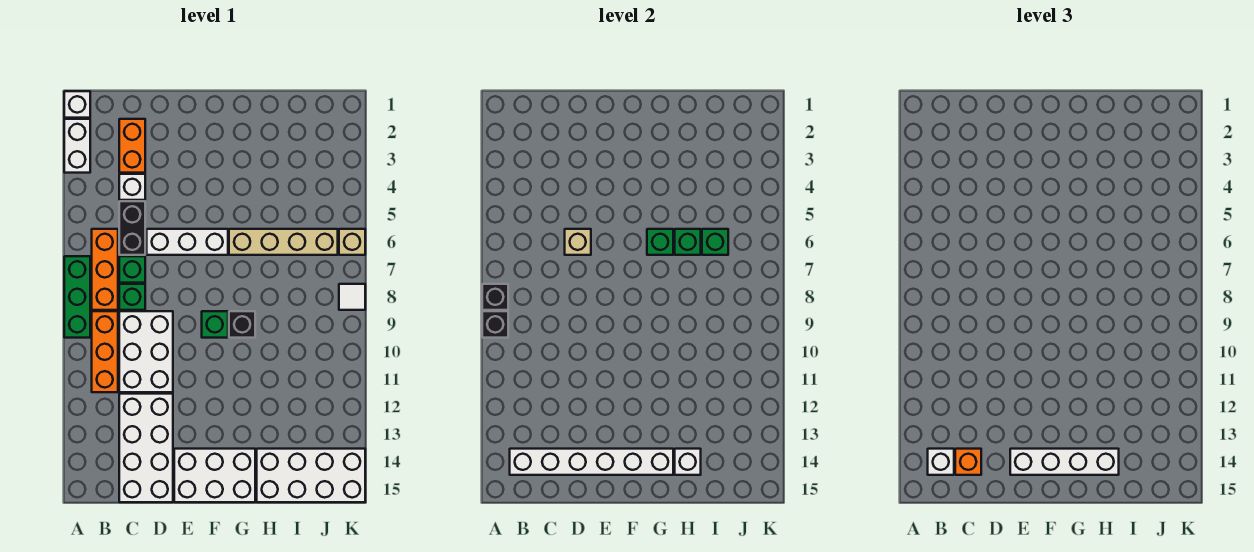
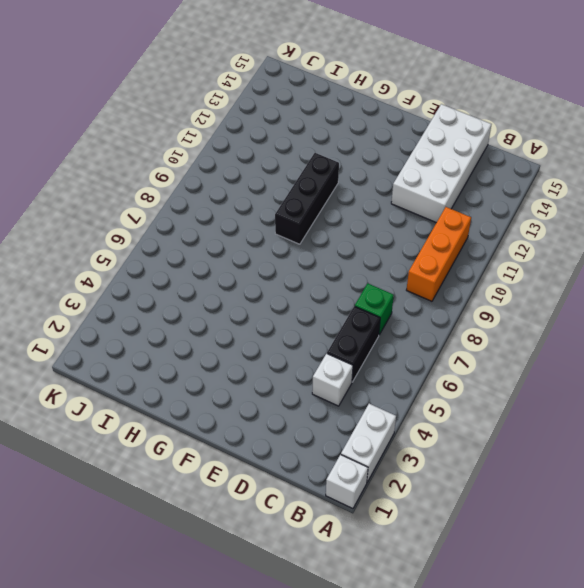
black brick G9:G11 level 1 -> black brick G9 level 1
none -> green brick A7:A9 level 1
none -> orange brick B6:B8 level 1
none -> orange brick C2:C3 level 1
none -> green brick C8 level 1

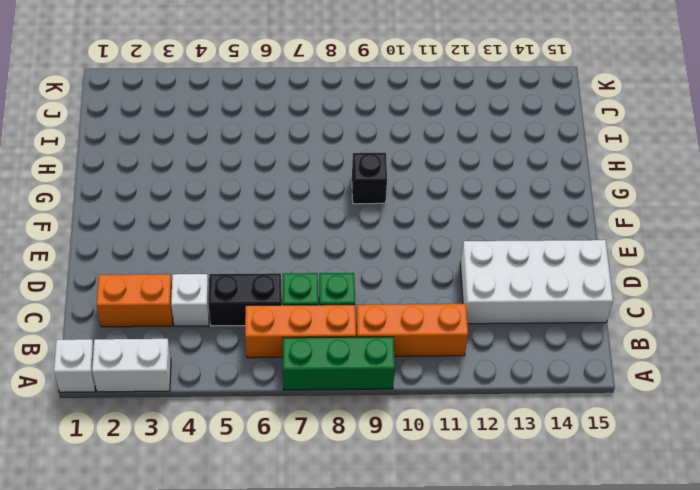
none -> white brick C9:D11 level 1
none -> white brick D6:F6 level 1
none -> white brick E14:G15 level 1
none -> green brick F9 level 1

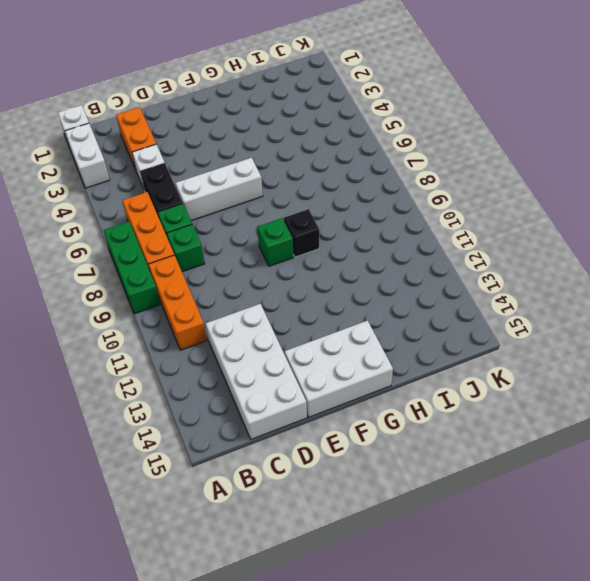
none -> white brick C9:D11 level 1
none -> tan brick G6:J6 level 1
none -> white brick H14:K15 level 1
none -> tan brick K6 level 1

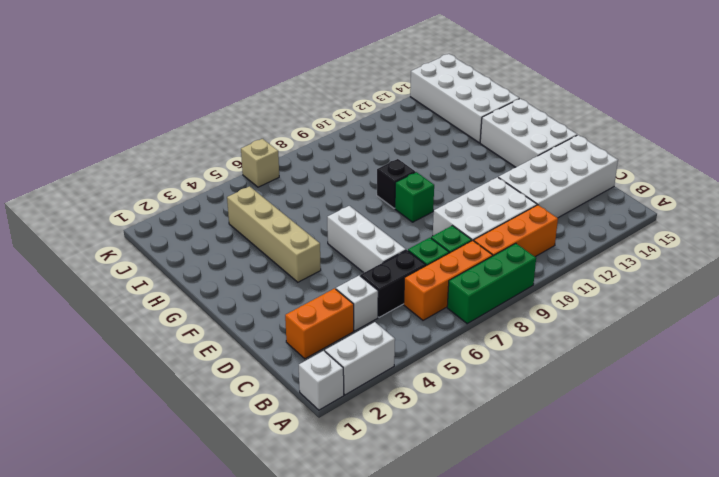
tan brick F4:I4 level 1 -> tan brick G6:J6 level 1
none -> white tile K8 level 1
none -> black brick A8 level 2
none -> black brick A9 level 2
none -> white brick B14:G14 level 2

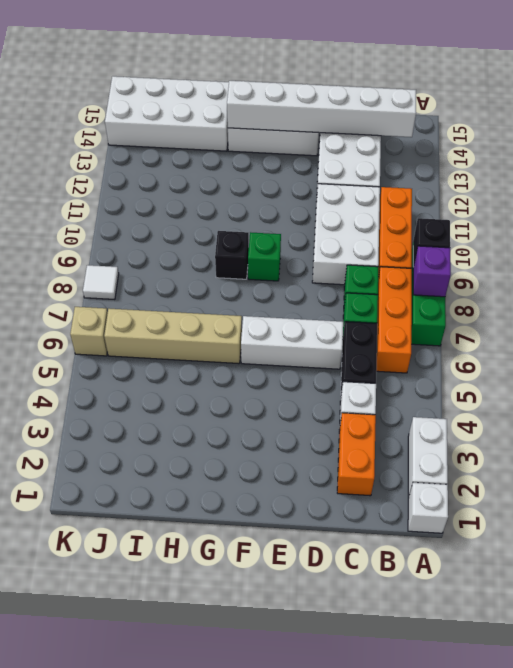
purple brick A8 level 2 -> black brick A8 level 2
none -> tan brick D6 level 2
none -> green brick G6 level 2
none -> green brick H6 level 2
none -> white brick H14 level 2

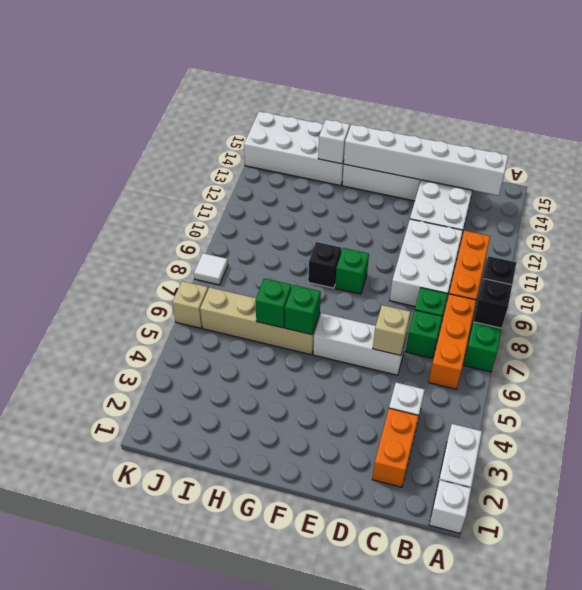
none -> black brick C5:C6 level 1
none -> green brick I6 level 2
none -> white brick B14 level 3
none -> orange brick C14 level 3

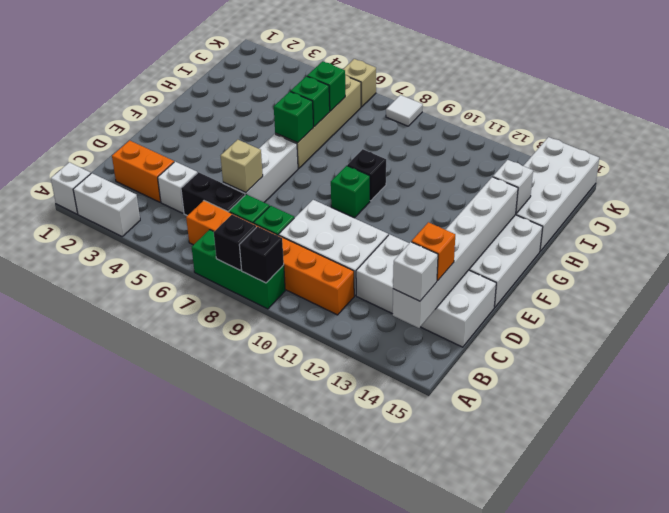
none -> white brick E14:H14 level 3

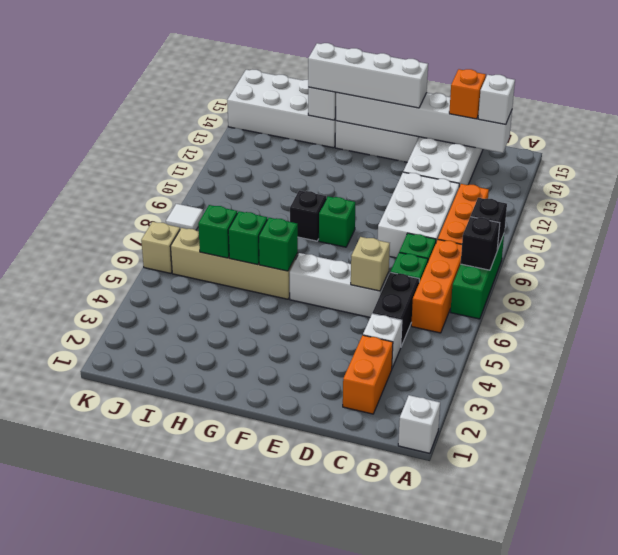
none -> white brick A2:A3 level 1

